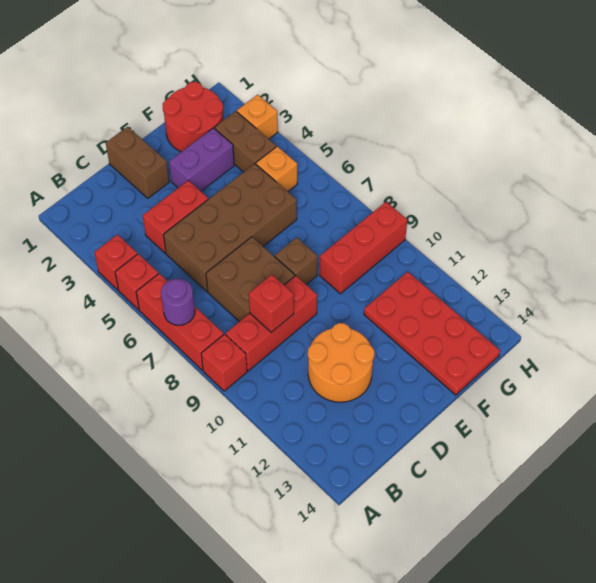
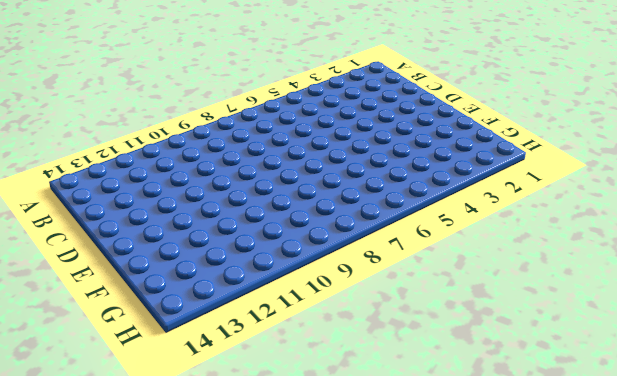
none -> red brick A4 level 1
none -> red brick A5 level 1
none -> red brick A6:A8 level 1

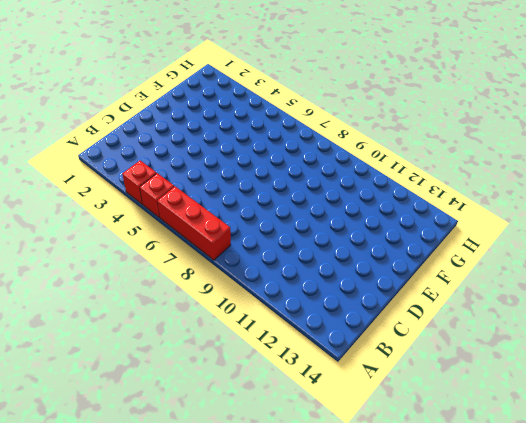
none -> red brick A9 level 1
none -> red brick B9:D9 level 1
none -> red brick C4:D4 level 1

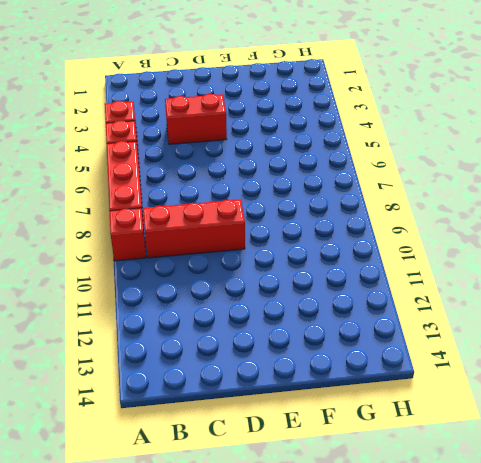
none -> brown brick C5:F6 level 1
none -> brown brick C7:D8 level 1
none -> orange round brick C11:D12 level 1

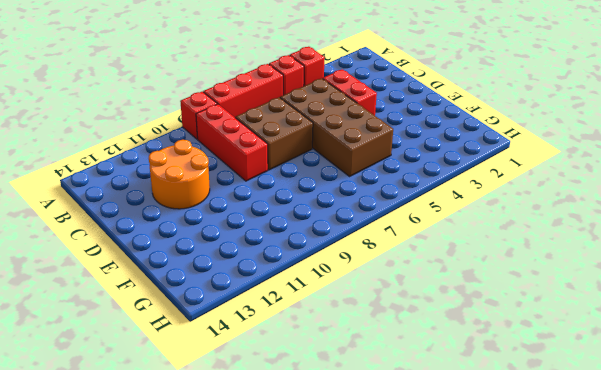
none -> brown brick D1:D2 level 1
none -> purple brick E3:F3 level 1
none -> brown brick E8 level 1

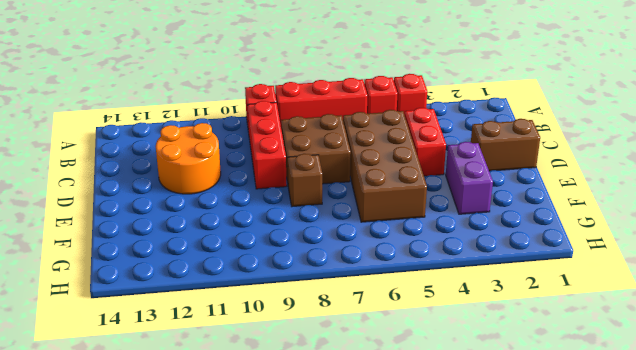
none -> red round brick F1:G2 level 1
none -> red brick F9:H9 level 1
none -> red plate F11:G14 level 1

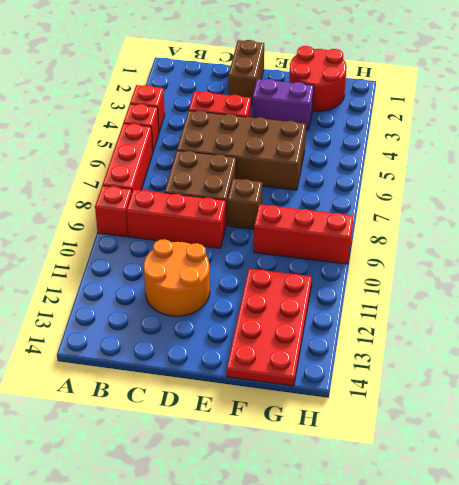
none -> brown brick G3:G4 level 1
none -> orange brick G5 level 1
none -> orange brick H3 level 1

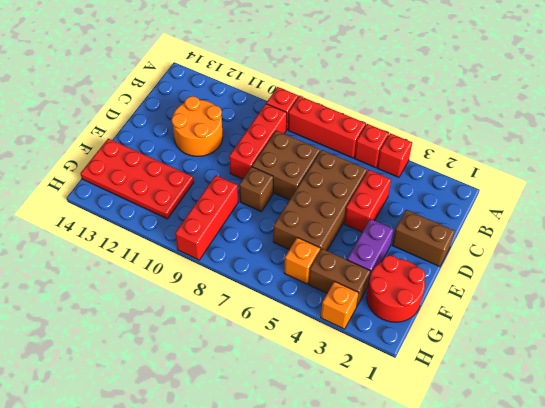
none -> purple round brick A7 level 2
none -> red brick C9 level 2

